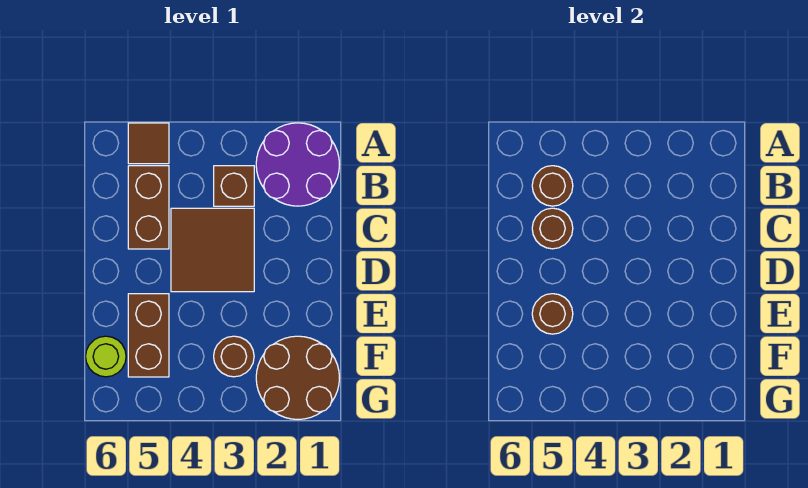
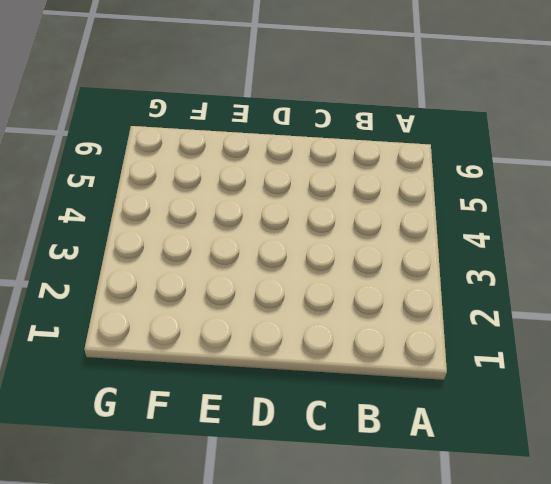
none -> purple round brick A1:B2 level 1
none -> brown tile A5 level 1
none -> brown brick B3 level 1

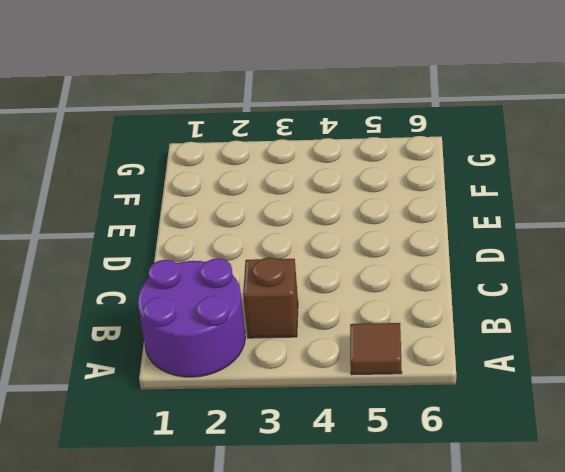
none -> brown brick B5:C5 level 1
none -> brown tile C3:D4 level 1
none -> brown brick E5:F5 level 1

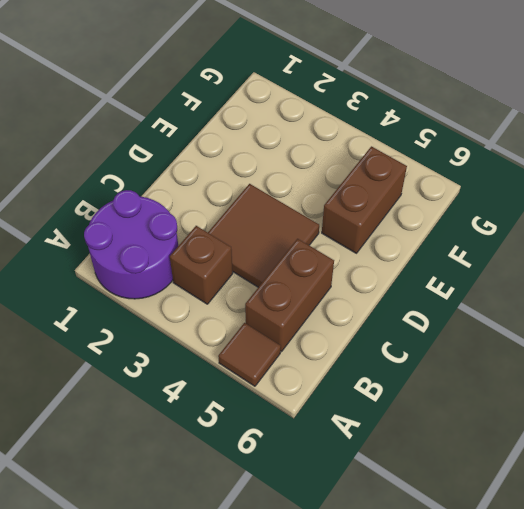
none -> brown round brick F1:G2 level 1
none -> brown round brick F3 level 1
none -> lime round brick F6 level 1

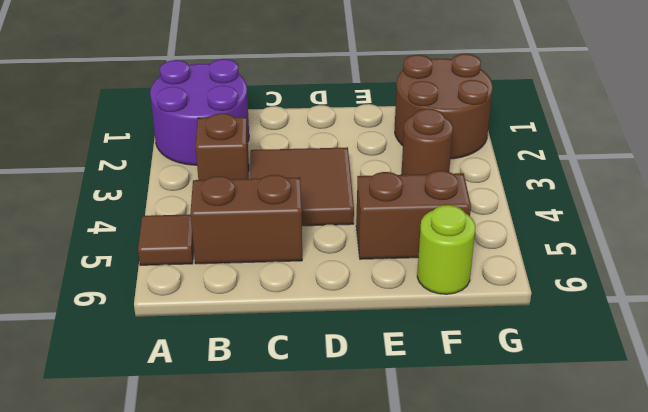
none -> brown round brick B5 level 2
none -> brown round brick C5 level 2
none -> brown round brick E5 level 2

